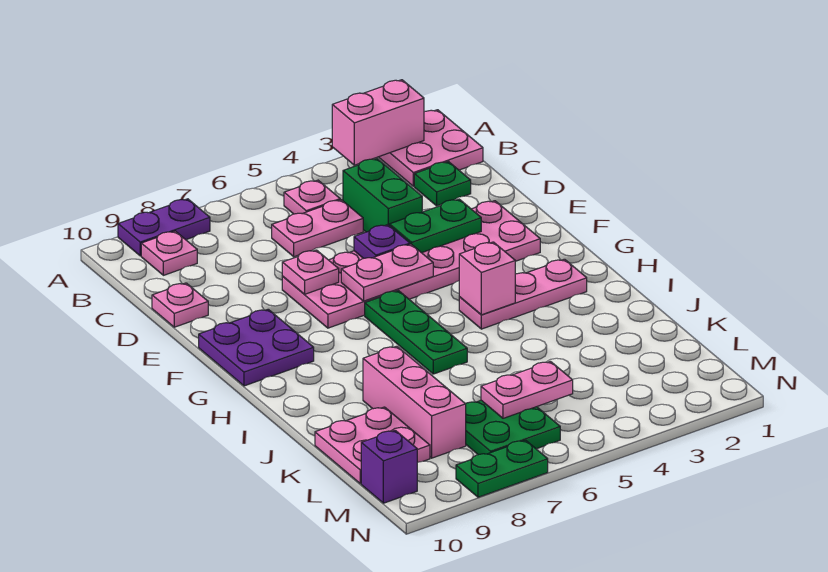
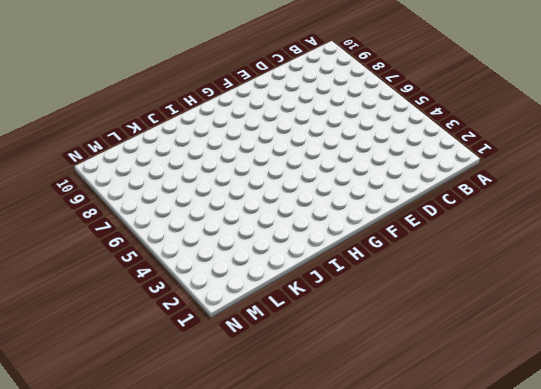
none -> pink plate A1:B2 level 1
none -> purple plate A8:A9 level 1
none -> pink plate B5 level 1

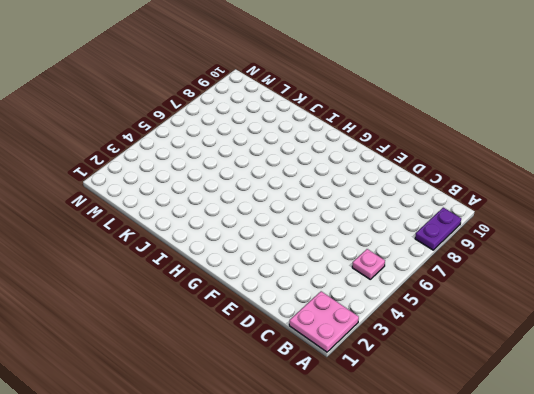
none -> pink plate B9 level 1
none -> green plate C2 level 1
none -> green brick C4:D4 level 1

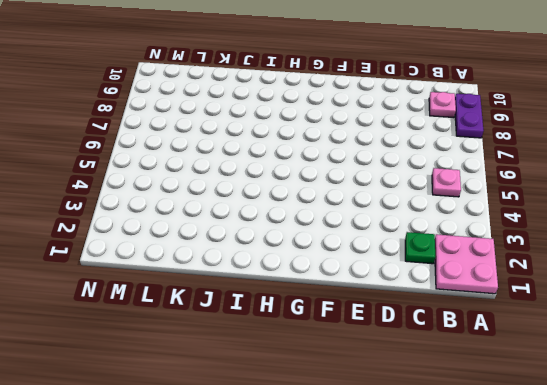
none -> green brick C4:D4 level 1
none -> pink plate C5:C6 level 1
none -> pink plate D10 level 1

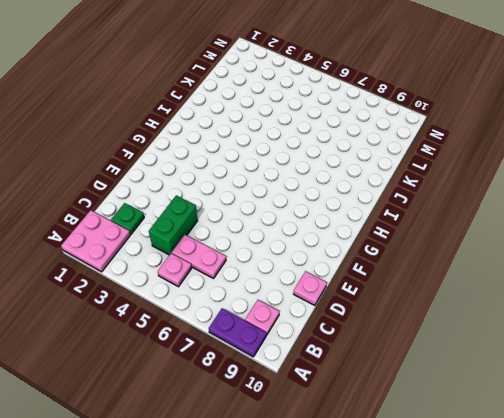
none -> pink plate E2:F7 level 1
none -> purple plate F9:G10 level 1
none -> green plate G6:I6 level 1

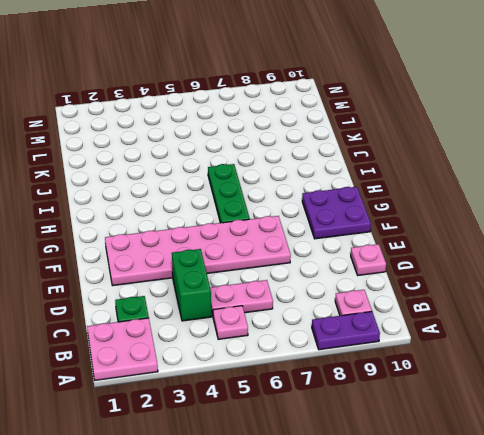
none -> pink plate H2:H4 level 1
none -> pink brick J8:L8 level 1
none -> pink plate K9:L10 level 1

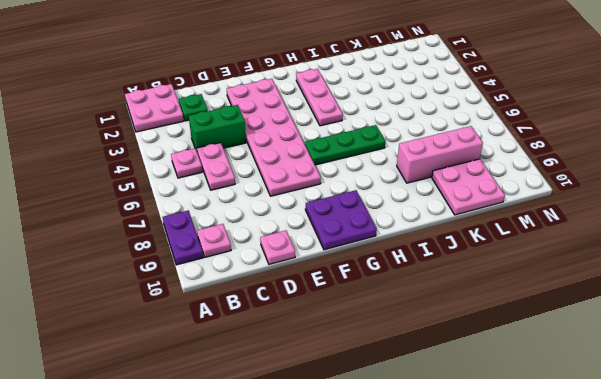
none -> green plate L6:M7 level 1
none -> purple brick M10 level 1
none -> green plate N7:N8 level 1

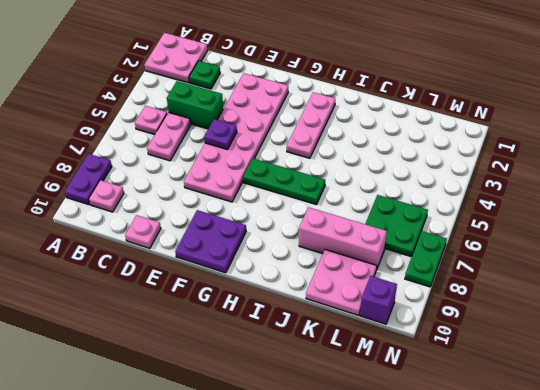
none -> pink brick A2:A3 level 2
none -> green plate E3:E4 level 2
none -> pink plate E7 level 2

